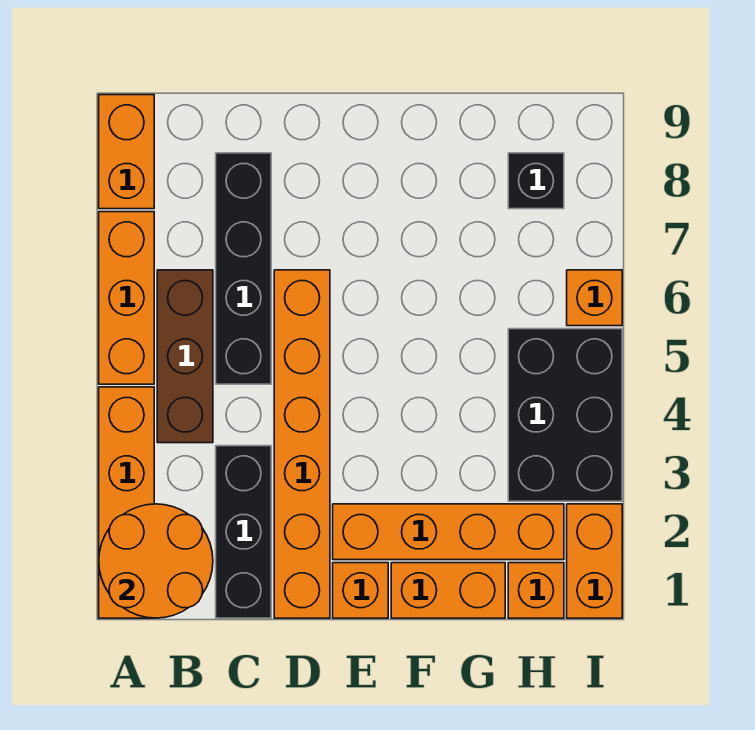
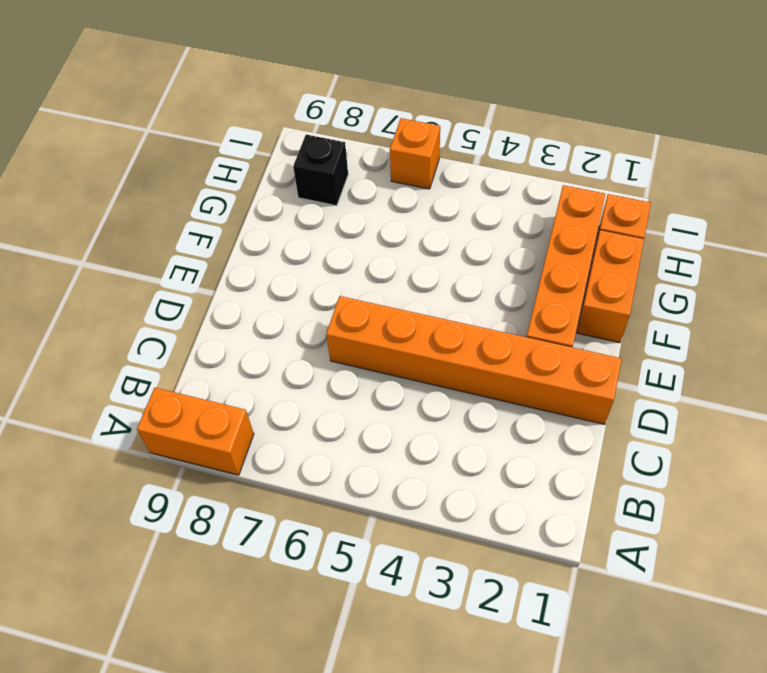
none -> orange brick A1:A4 level 1
none -> orange brick A5:A7 level 1
none -> brown brick B4:B6 level 1

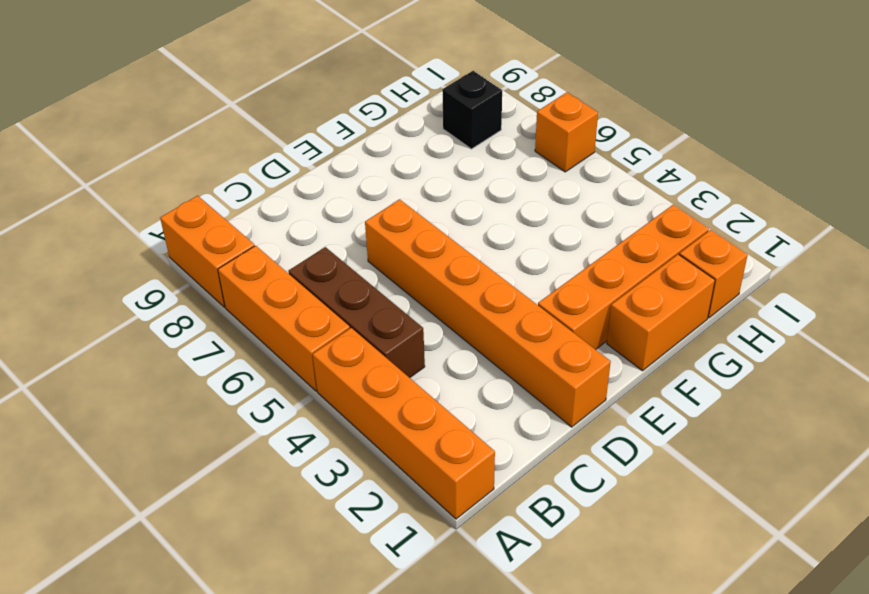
none -> black brick C1:C3 level 1
none -> black brick C5:C8 level 1
none -> orange brick E1 level 1

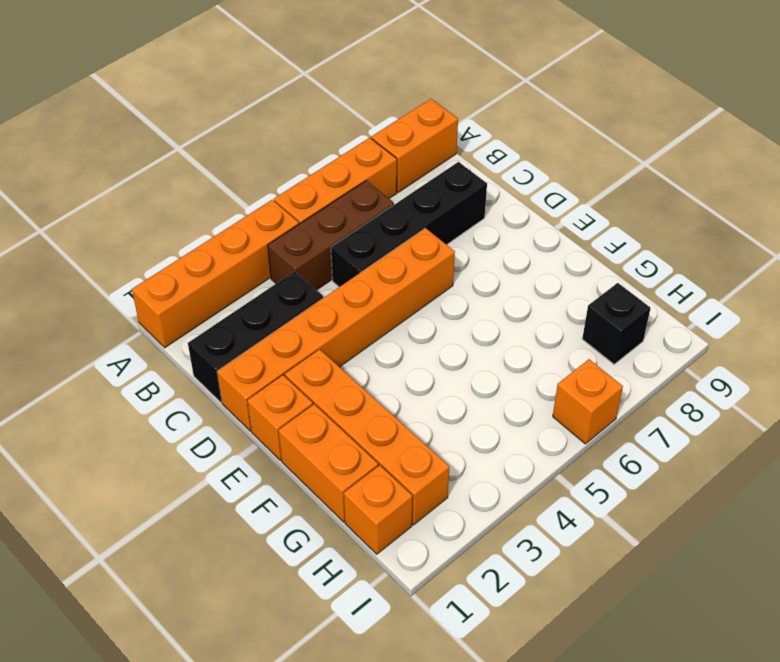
none -> black brick H3:I5 level 1
none -> orange brick I1:I2 level 1
none -> orange round brick A1:B2 level 2

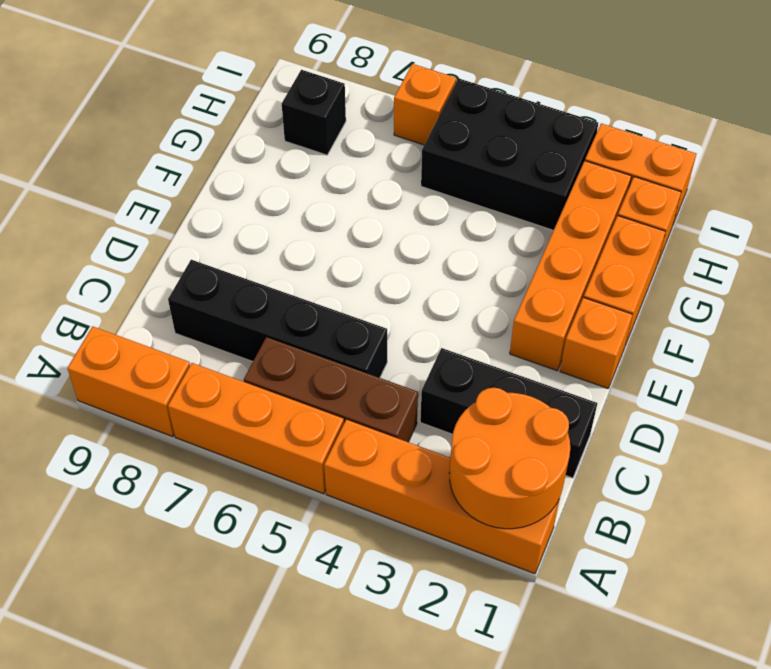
none -> orange brick D1:D6 level 1

